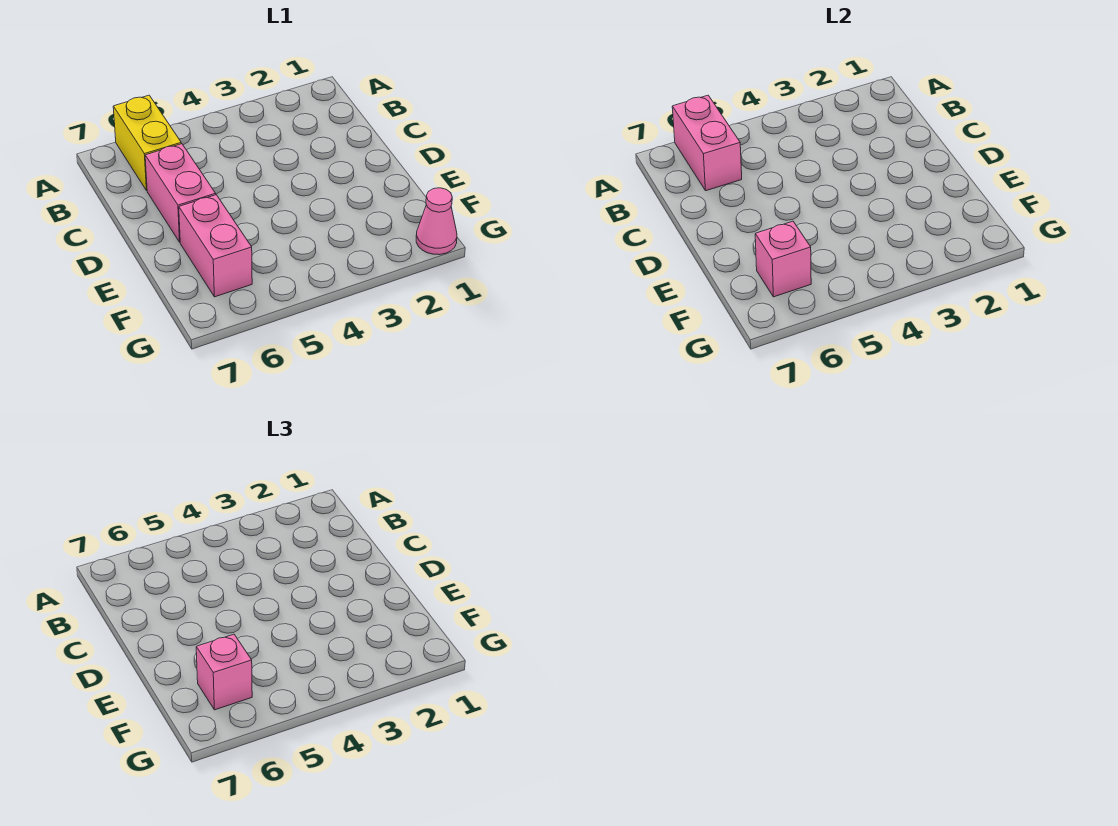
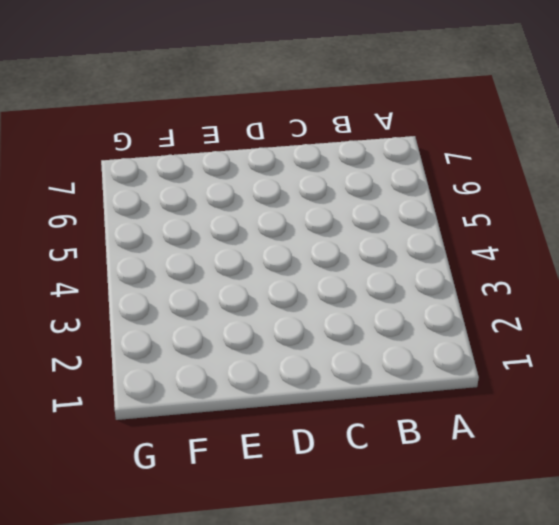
none -> yellow brick A6:B6 level 1
none -> pink brick C6:D6 level 1

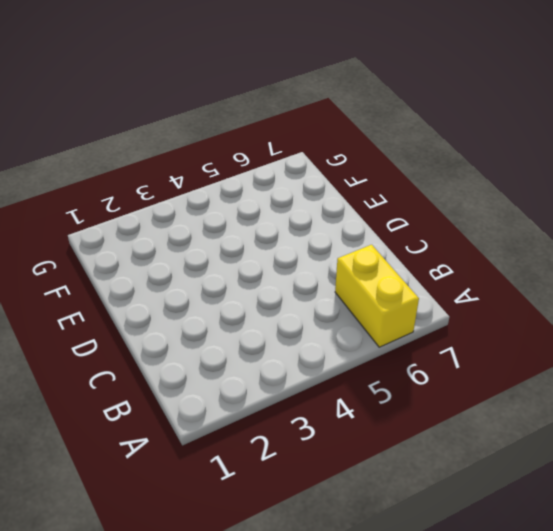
none -> pink brick C6:D6 level 1
none -> pink brick E6:F6 level 1

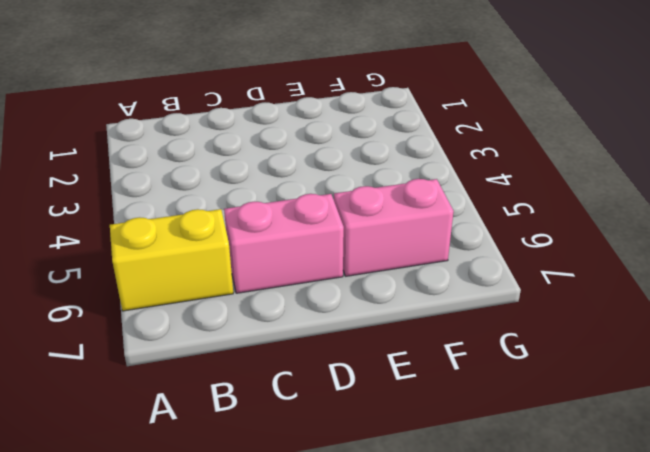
none -> pink cone G1 level 1
none -> pink brick A6:B6 level 2

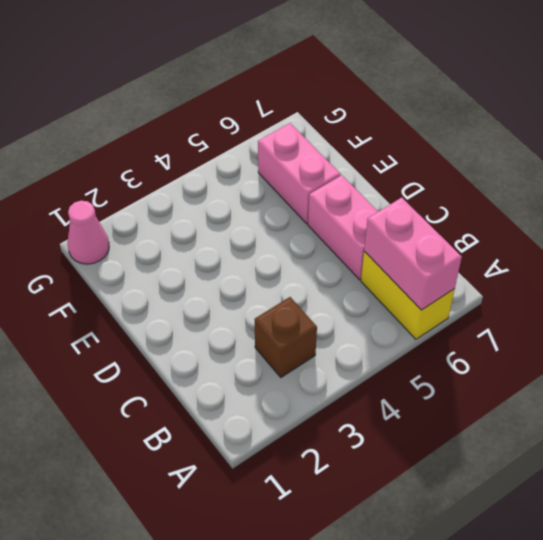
brown brick B3 level 1 -> none
none -> pink brick F6 level 2
none -> pink brick F6 level 3

